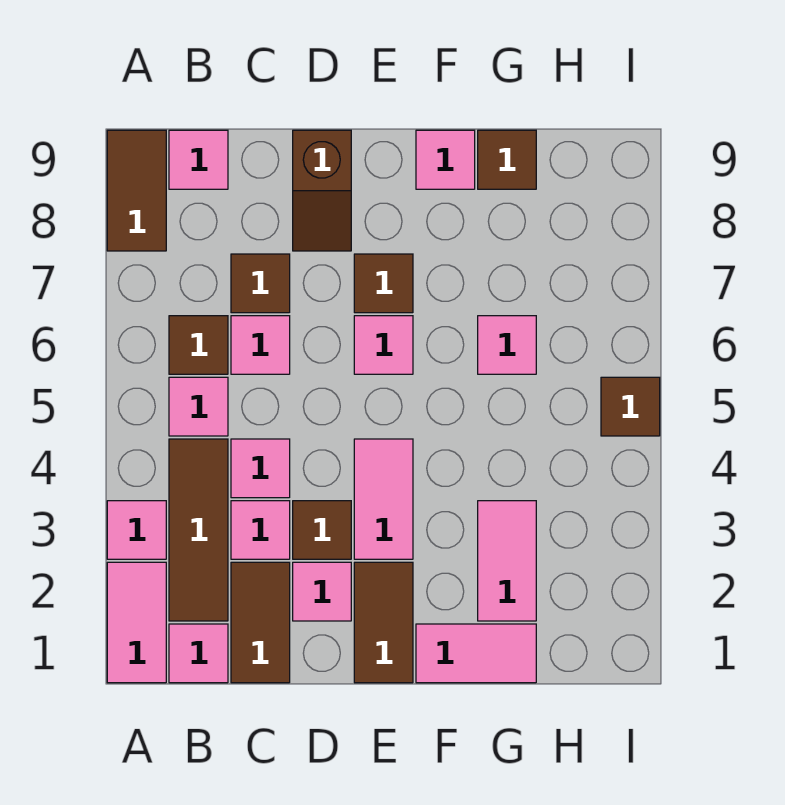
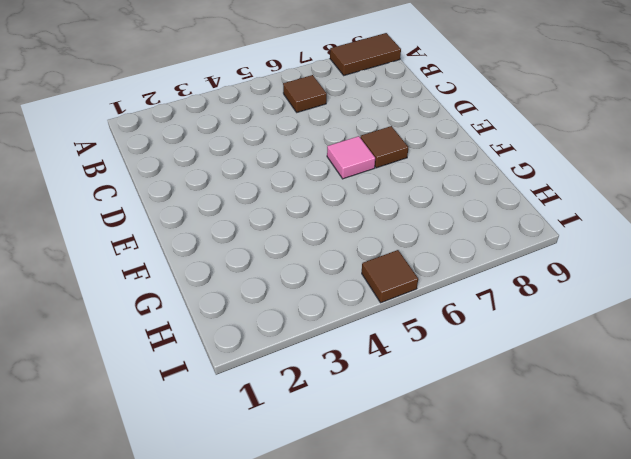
none -> pink tile A1:A2 level 1
none -> pink tile A3 level 1
none -> pink tile B1 level 1

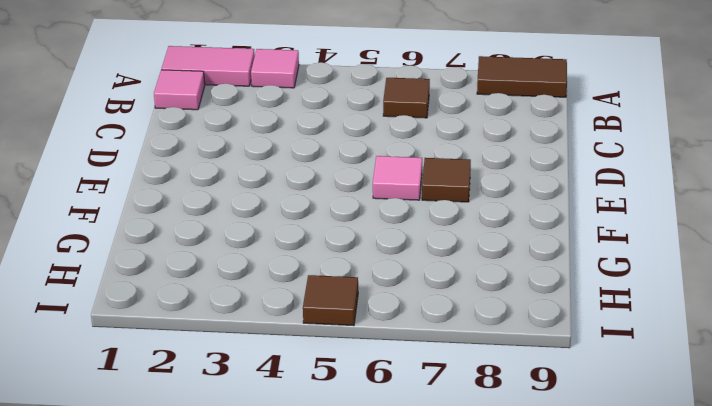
none -> brown tile B2:B4 level 1
none -> pink tile B5 level 1
none -> pink tile B9 level 1

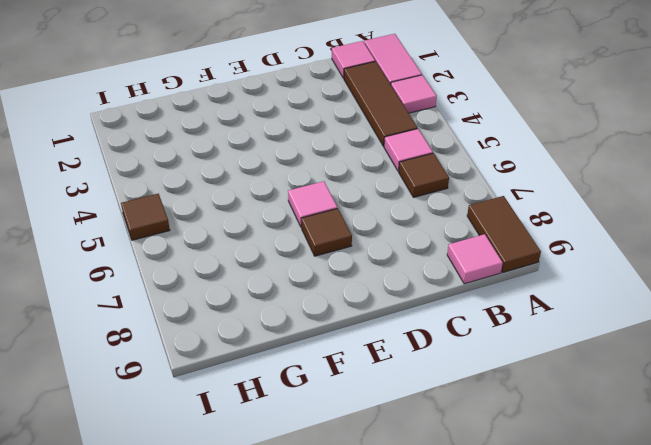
none -> brown tile C1:C2 level 1
none -> pink tile C3 level 1
none -> pink tile C4 level 1

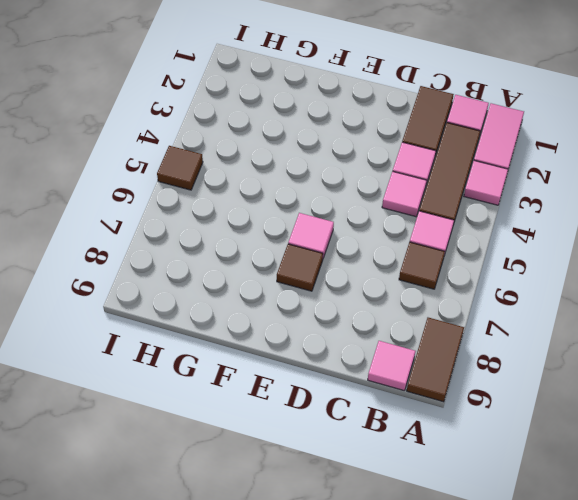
none -> pink tile C6 level 1
none -> brown tile C7 level 1
none -> pink tile D2 level 1

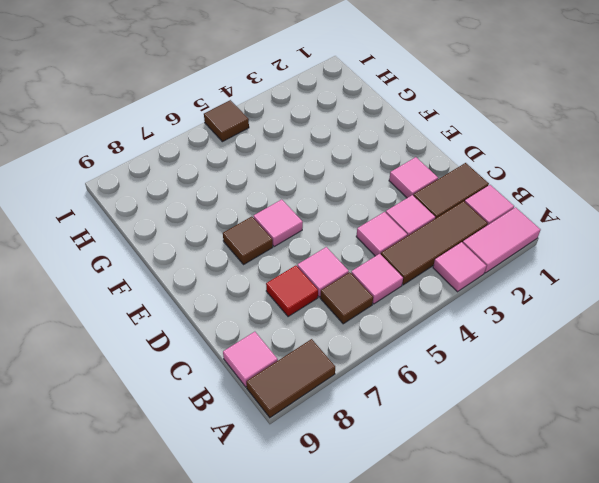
red tile C7 level 1 -> brown tile C7 level 1
none -> brown tile D3 level 1
none -> brown slope D8:D9 level 1 top 9
none -> brown tile E1:E2 level 1

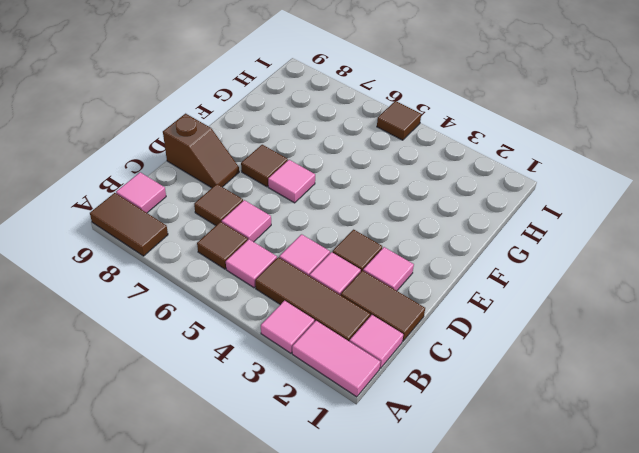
none -> brown tile E1:E2 level 1
none -> pink tile E3:E4 level 1
none -> pink tile F1:G1 level 1

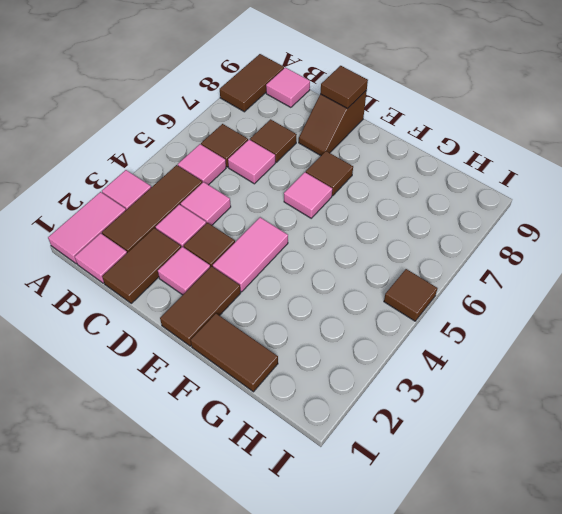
brown tile D9 level 2 -> brown tile G9 level 1
brown tile F1:G1 level 1 -> pink tile F1:G1 level 1
none -> pink tile F9 level 1
none -> pink tile G2:G3 level 1
none -> pink tile G6 level 1

